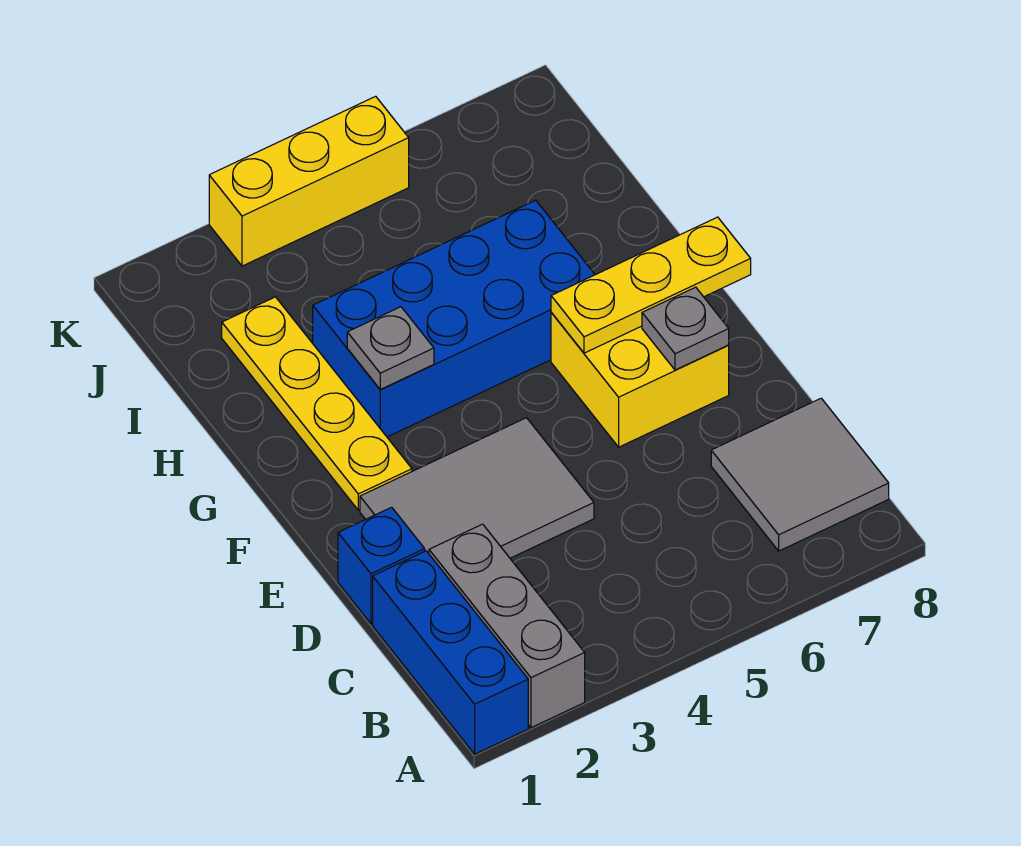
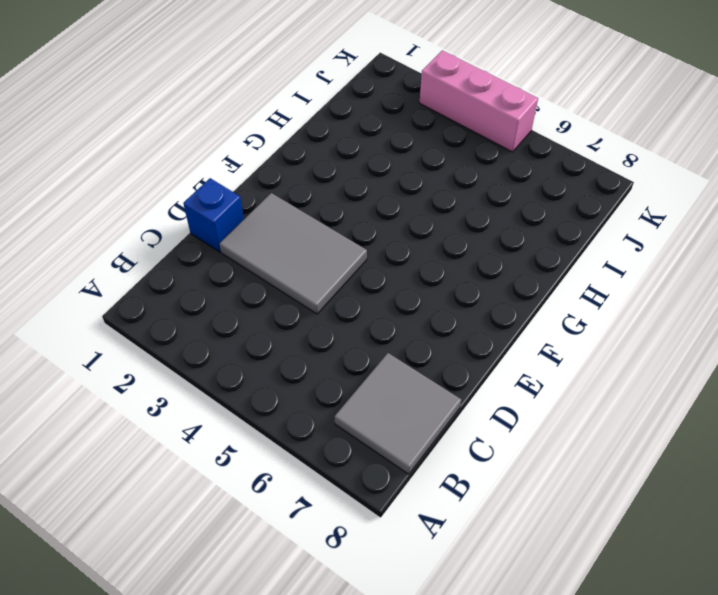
pink brick K3:K5 level 1 -> yellow brick K3:K5 level 1
none -> blue brick A1:C1 level 1
none -> grey brick A2:C2 level 1
none -> yellow brick E6:F7 level 1

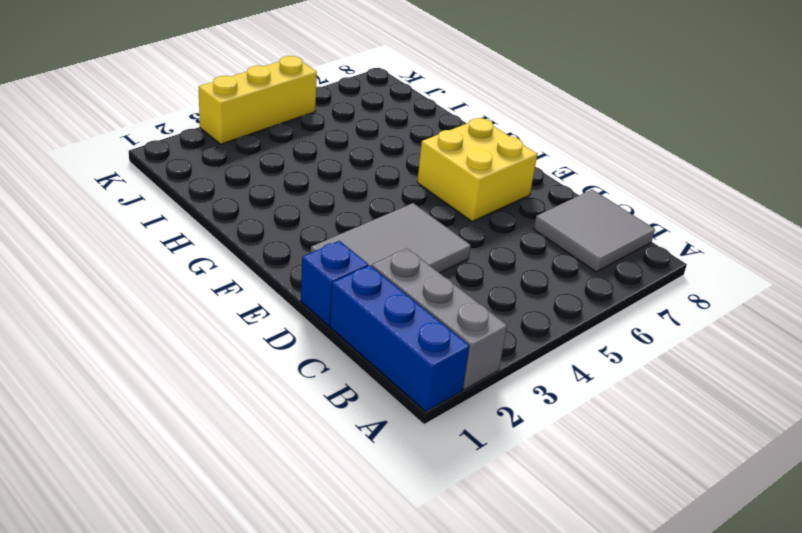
none -> yellow plate F2:I2 level 1
none -> blue brick G3:H6 level 1
none -> grey plate E7 level 2

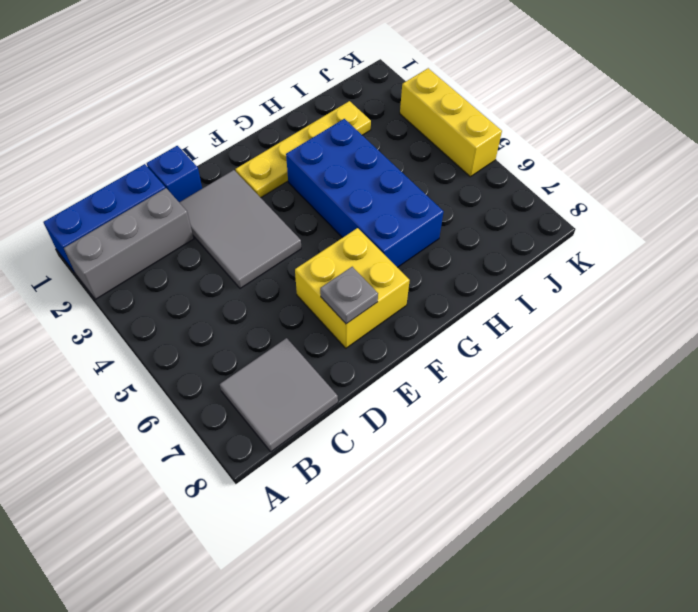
none -> yellow plate F6:F8 level 2
none -> grey plate G3 level 2

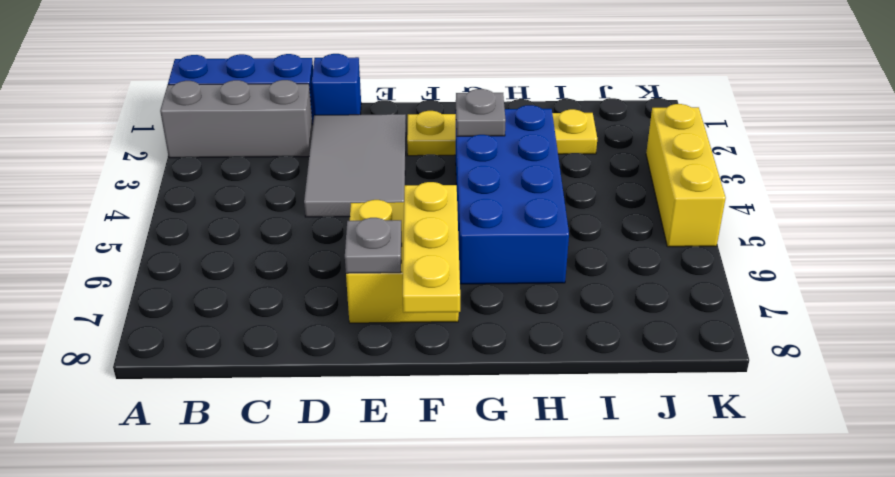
none -> grey tile B7:C8 level 1

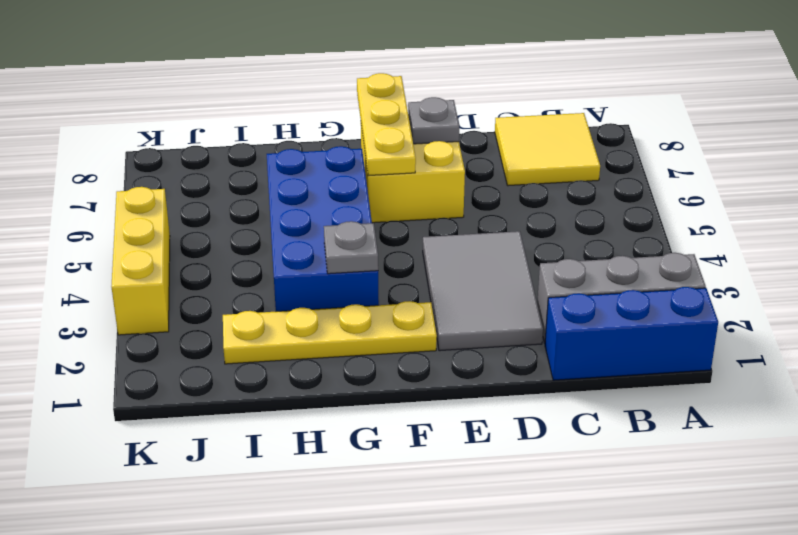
yellow tile B7:C8 level 1 -> grey tile B7:C8 level 1
none -> blue brick D1 level 1

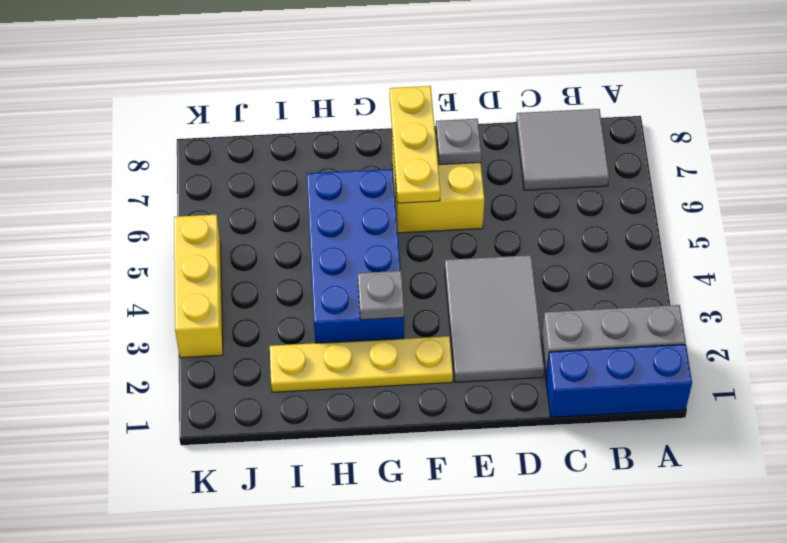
none -> blue brick D1 level 1

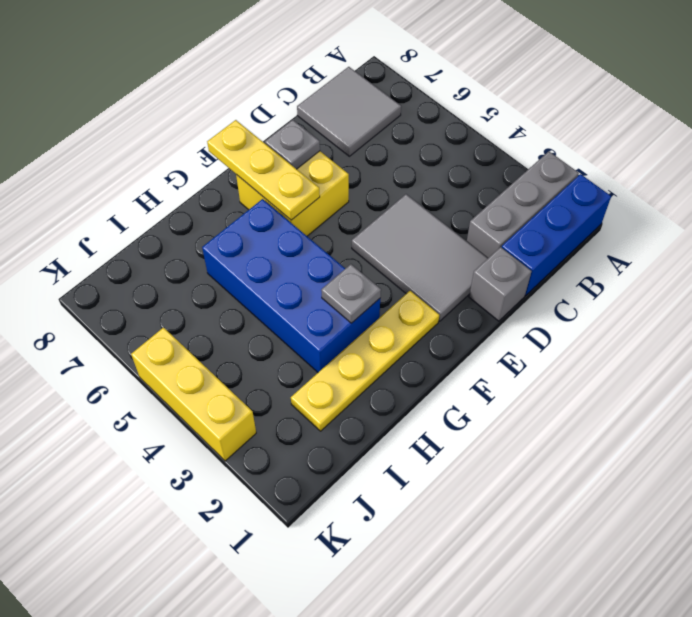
grey brick D1 level 1 -> blue brick D1 level 1

